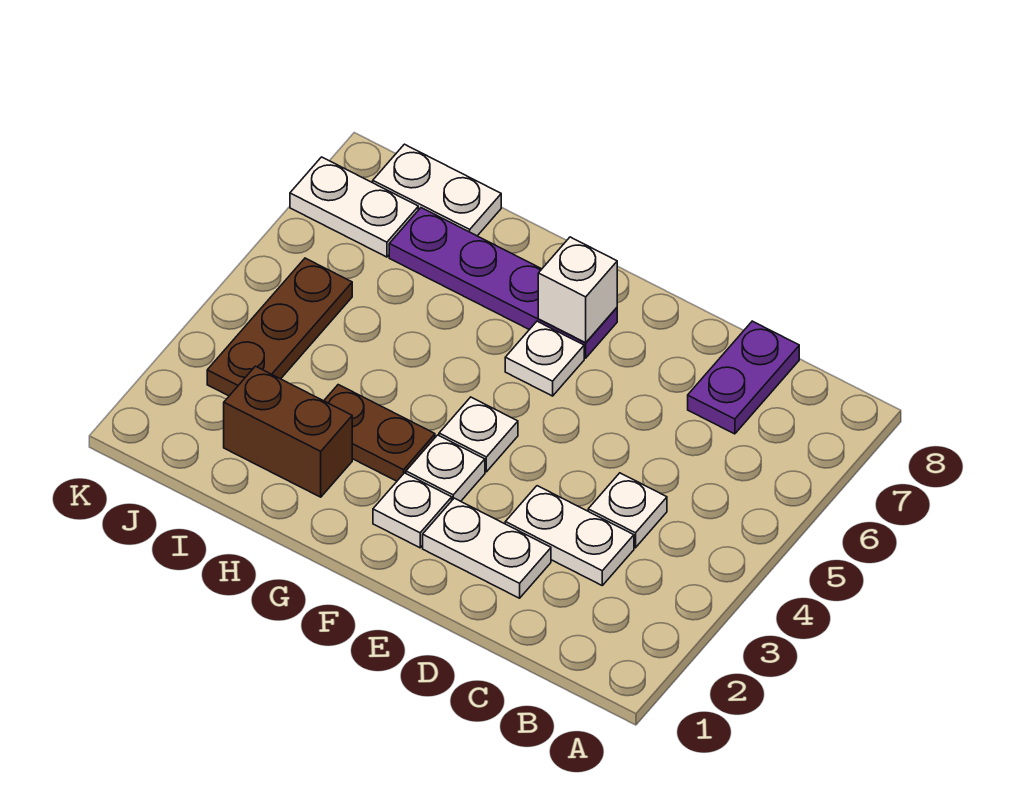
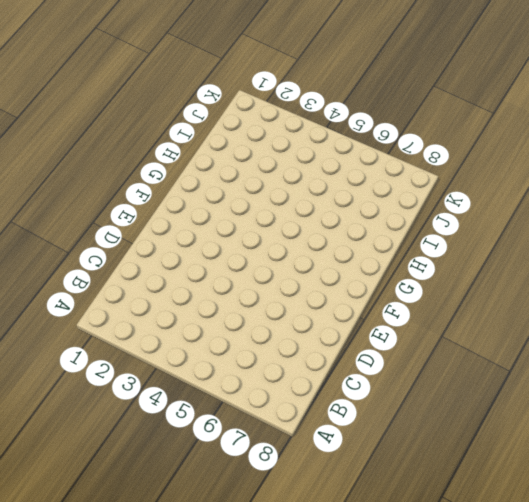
none -> white plate C3:D3 level 1
none -> white plate C4 level 1
none -> purple plate C7:C8 level 1

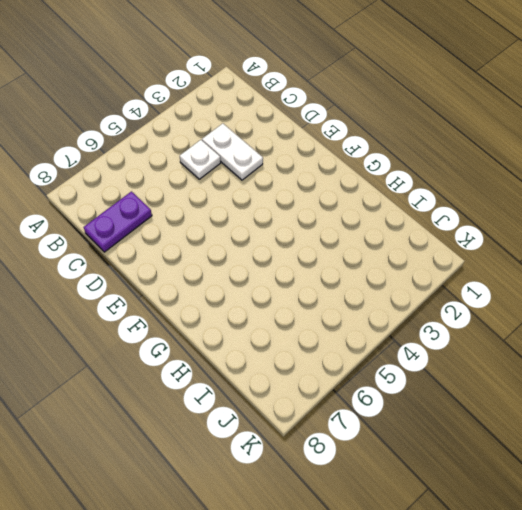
none -> white plate D2:E2 level 1
none -> white plate F2 level 1
none -> white plate F3 level 1

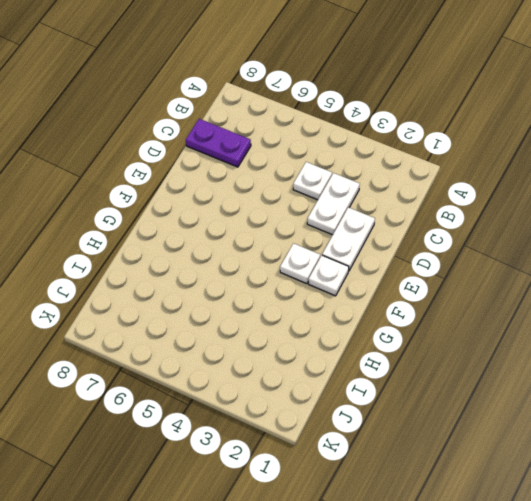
none -> white plate F4 level 1
none -> white plate F6 level 1
none -> purple plate F7:I7 level 1

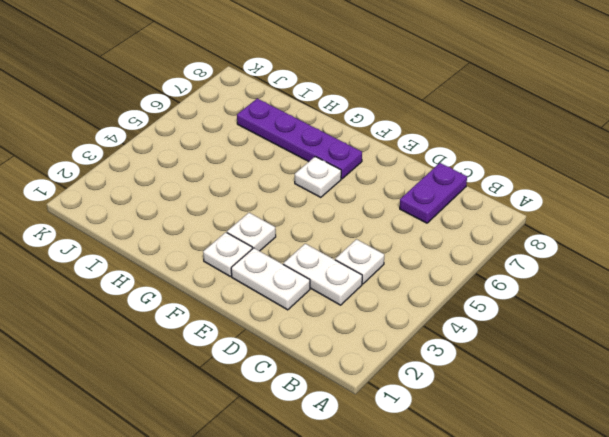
none -> white plate F4 level 1
none -> brown plate G3:H3 level 1
none -> brown brick H2:I2 level 1

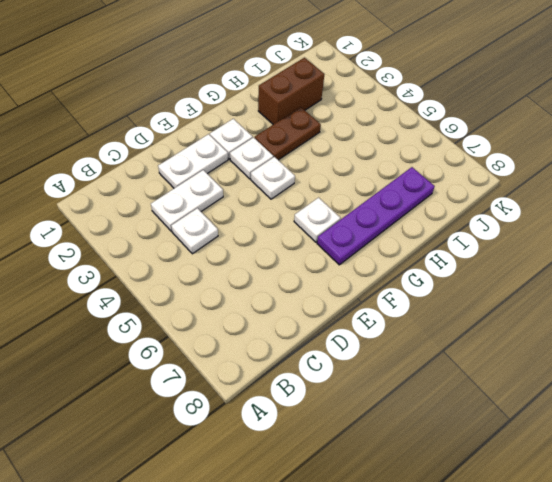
none -> purple plate C7:C8 level 1
none -> white plate I8:J8 level 1
none -> brown plate J3:J5 level 1

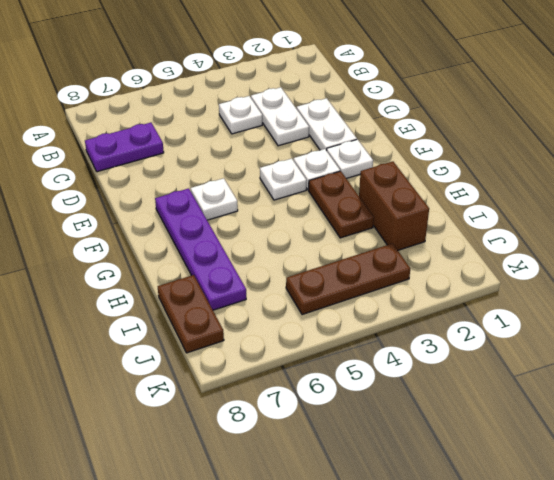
brown plate I8:J8 level 1 -> white plate I8:J8 level 1
none -> white plate J7:K7 level 1
none -> white brick F7 level 2

